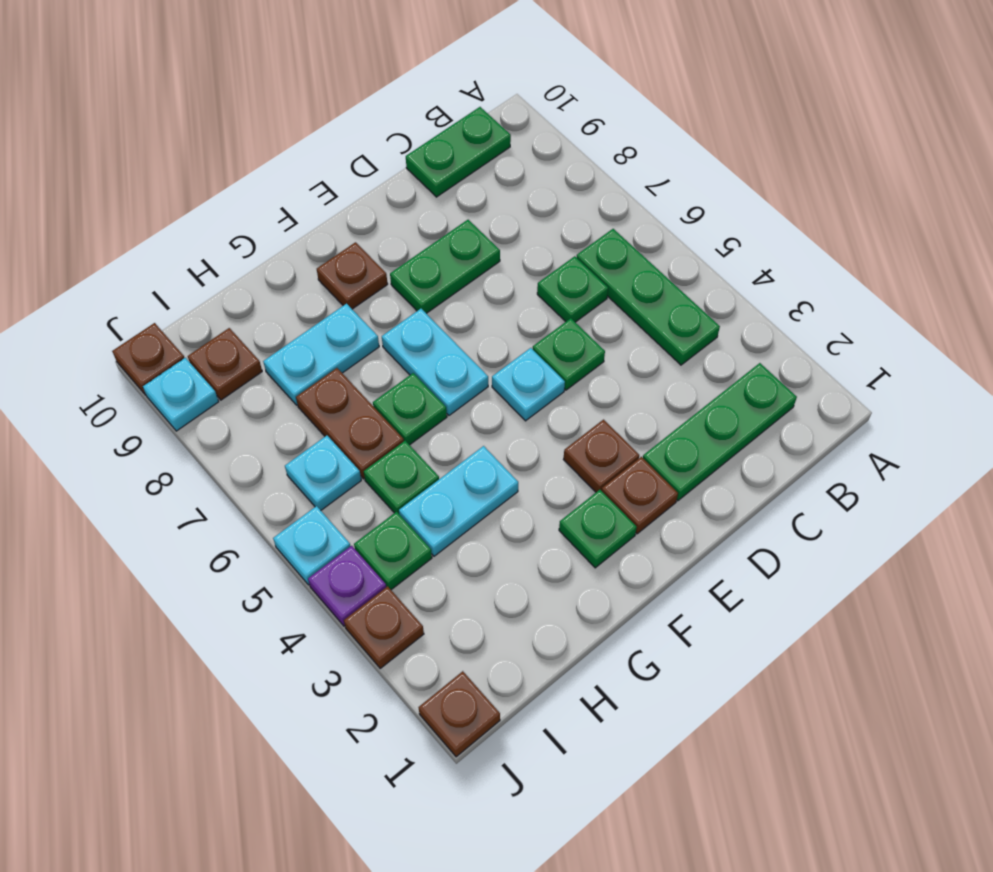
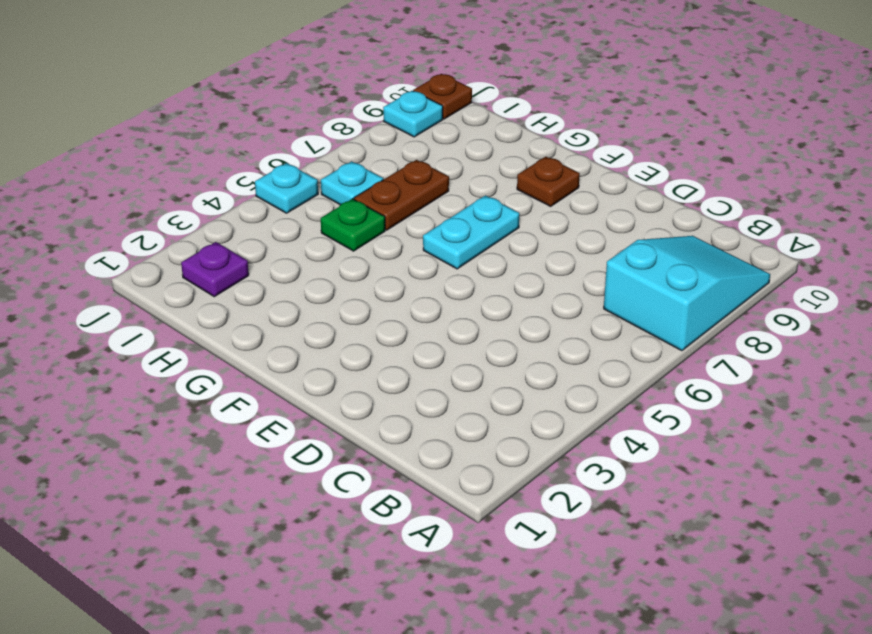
cyan slope A7:B9 level 1 top 7 -> none
purple plate I2 level 1 -> purple plate J4 level 1
none -> green plate B2:D2 level 1
none -> green plate B4:B6 level 1
none -> green plate B10:C10 level 1

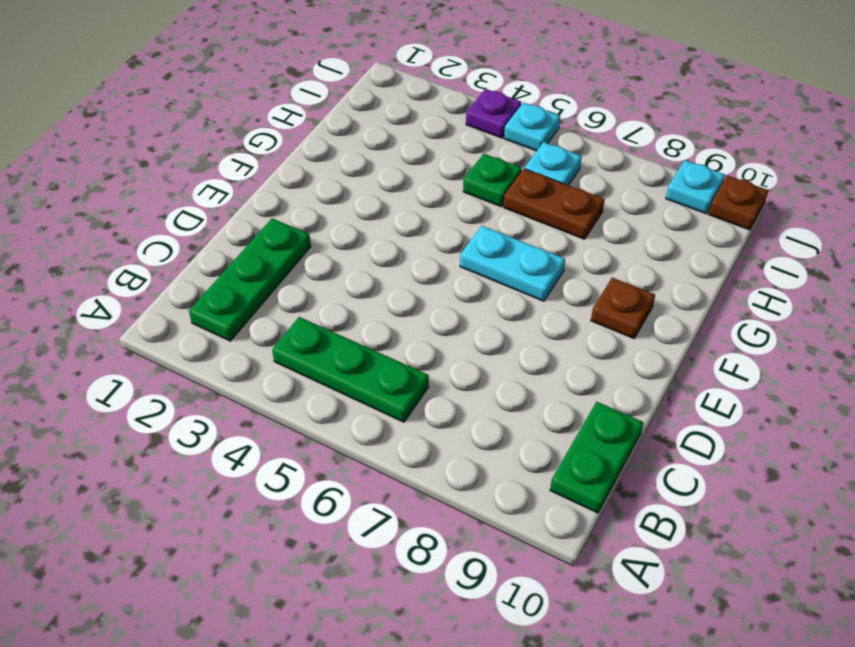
none -> green plate C6 level 1
none -> green plate D5 level 1
none -> green plate D8:E8 level 1

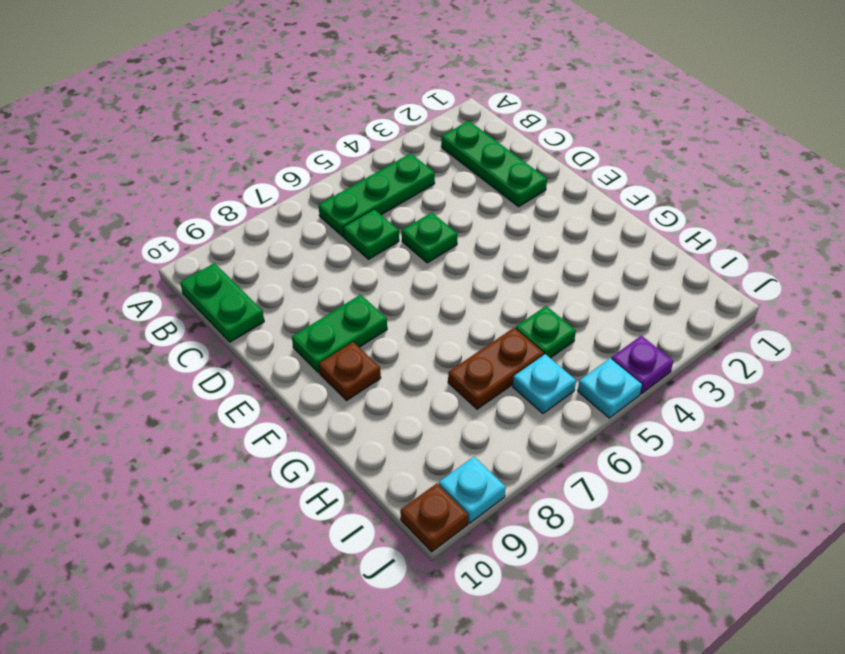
green plate E8:E9 level 1 -> green plate D8:E8 level 1
none -> brown plate E2 level 1
none -> brown plate E3 level 1
none -> cyan plate E5 level 1

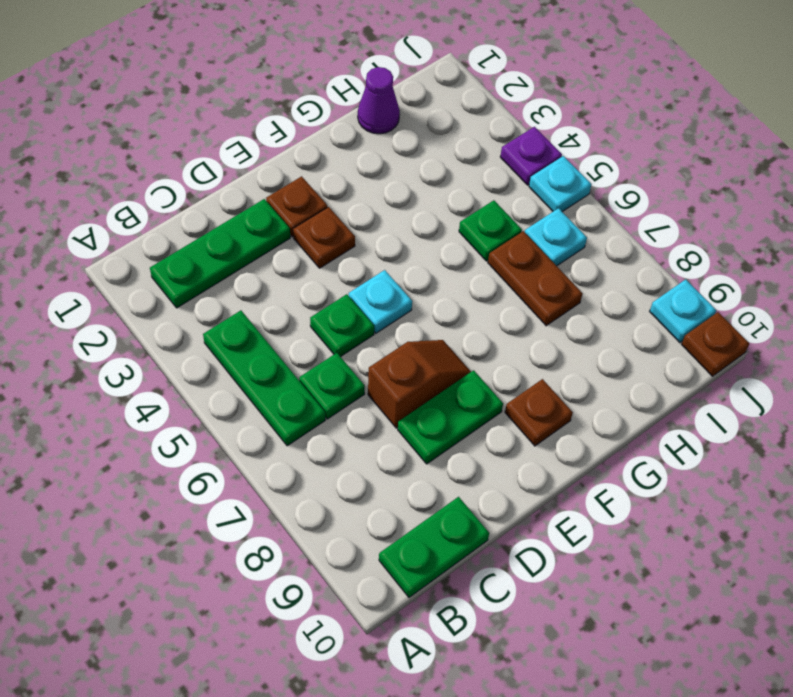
brown slope D7:E7 level 1 top D -> none
purple cone H1 level 1 -> none
none -> green plate F2 level 1
none -> cyan plate F6:F7 level 1
none -> cyan plate G4:H4 level 1

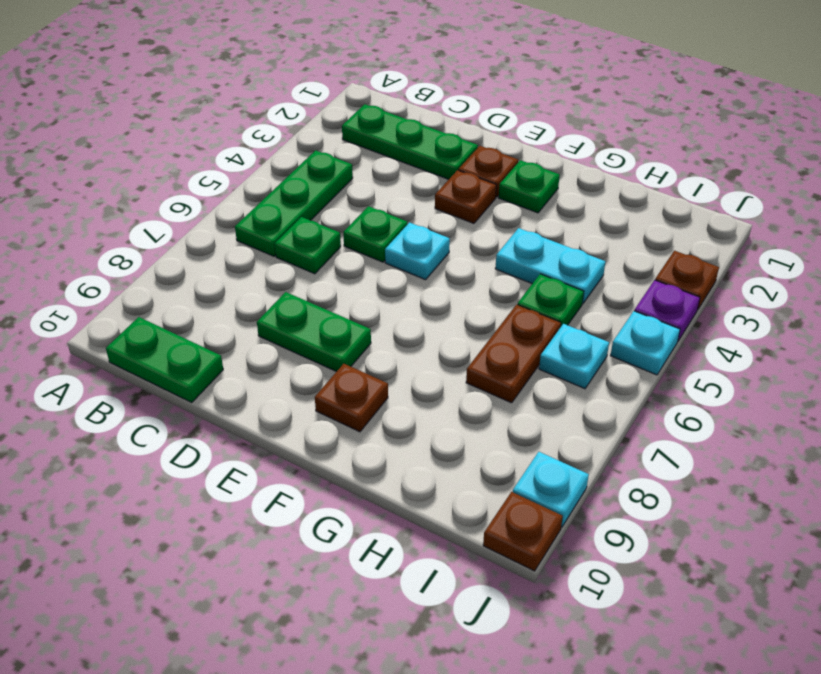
none -> cyan plate F6:F7 level 1
none -> green plate G6 level 1
none -> cyan plate G8:H8 level 1

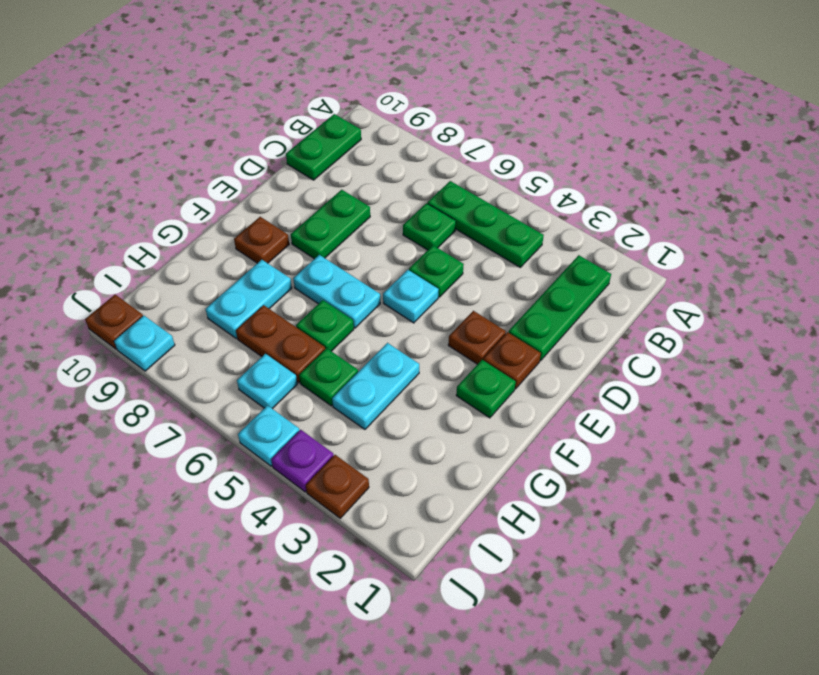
none -> green plate I4 level 1
none -> brown plate I9 level 1
none -> brown plate J1 level 1

